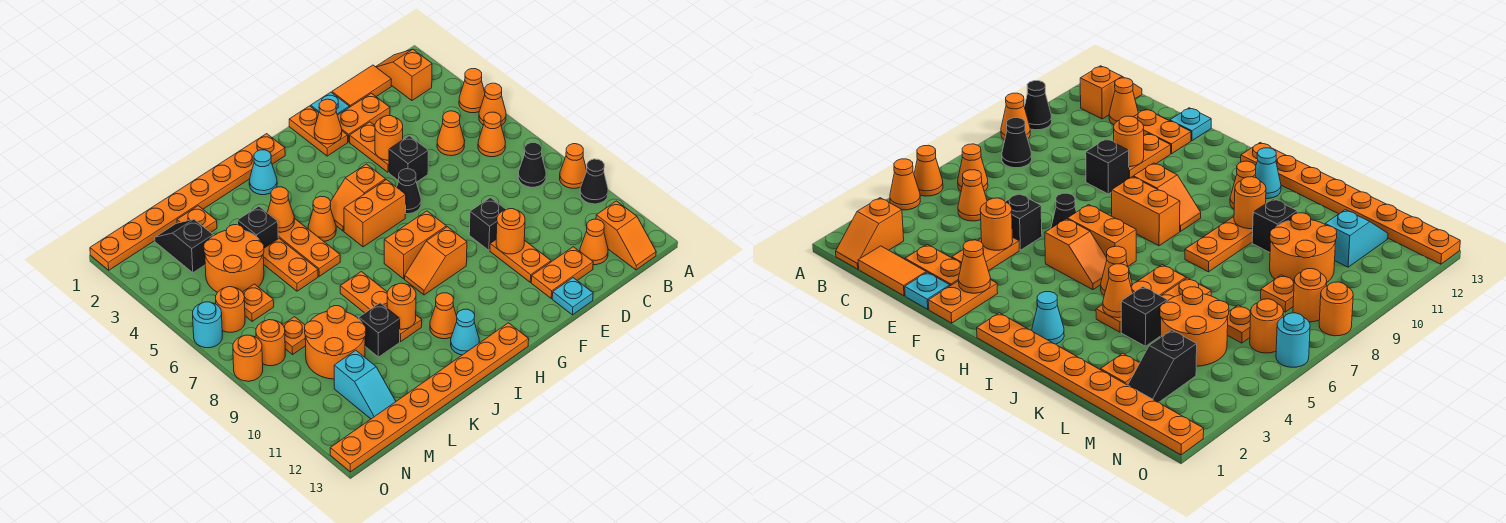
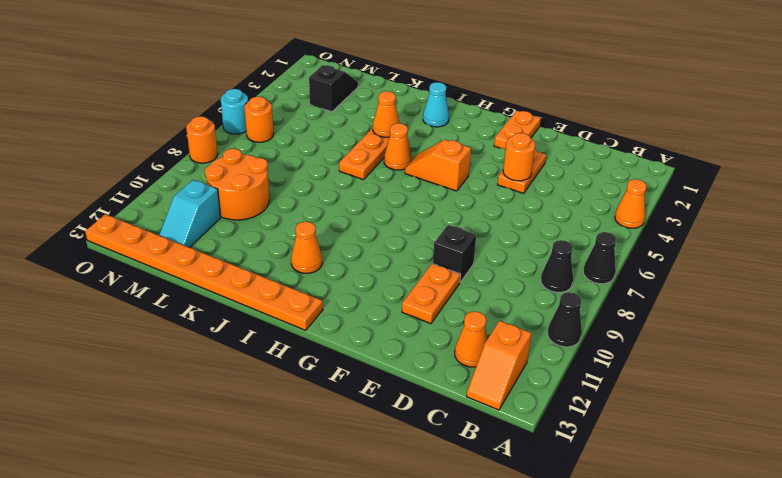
black cone A7 level 1 -> black cone F6 level 1
none -> orange cone A5 level 1
none -> orange cone A9 level 1
none -> orange slope B1:B2 level 1 top 2
none -> orange cone B6 level 1

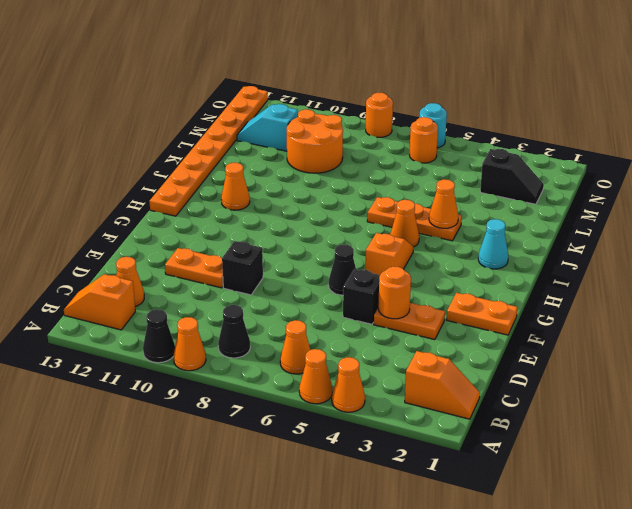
none -> orange tile C1:D1 level 1
none -> orange cone C5 level 1
none -> orange plate D2:E2 level 1
none -> orange plate D12:E12 level 1

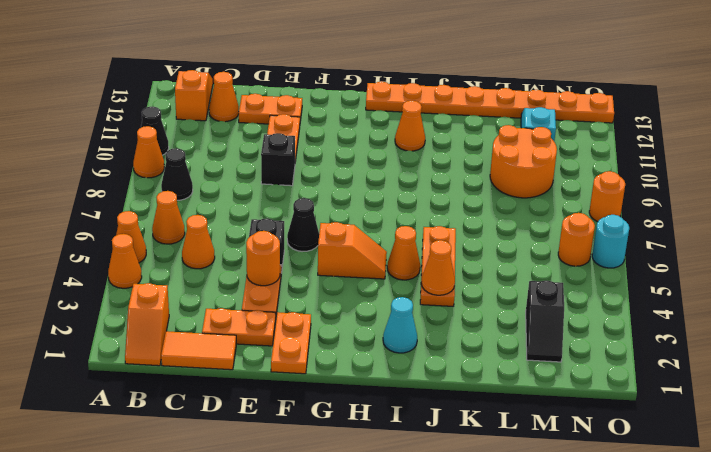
none -> cyan plate E1 level 1
none -> cyan plate E13 level 1
none -> orange brick G6:H6 level 1
none -> orange brick G8:H8 level 1

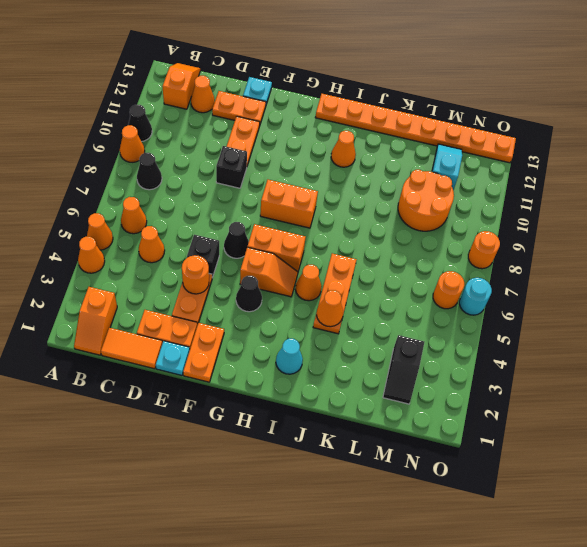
black cone G4 level 1 -> none
none -> orange slope G9:H9 level 1 top G
none -> orange plate H1:O1 level 1
none -> cyan cone I12 level 1
none -> orange plate J8:J10 level 1

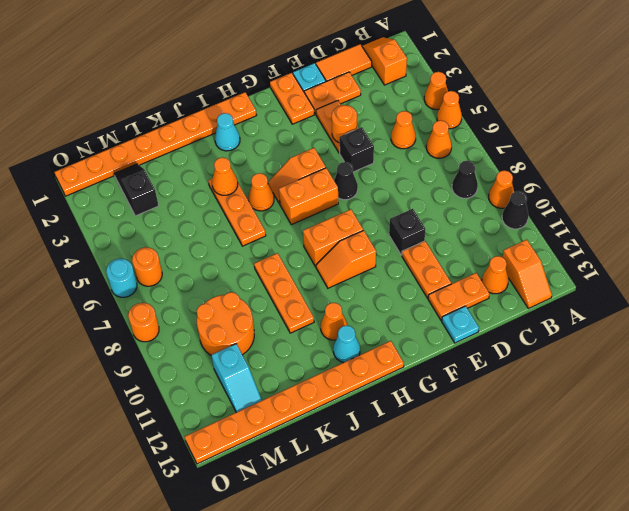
none -> black brick K4 level 1
none -> orange plate K5:K6 level 1
none -> black brick K10 level 1
none -> orange plate L2 level 1

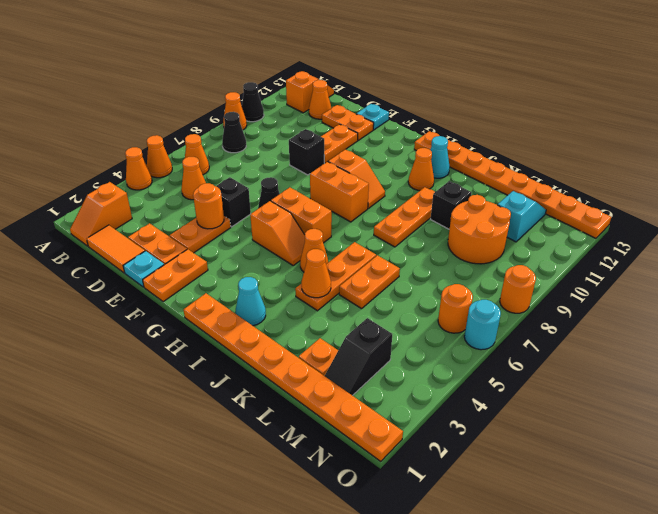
none -> black brick K4 level 1
none -> orange round brick L4:M5 level 1
none -> orange plate M6 level 1
none -> orange plate M8 level 1

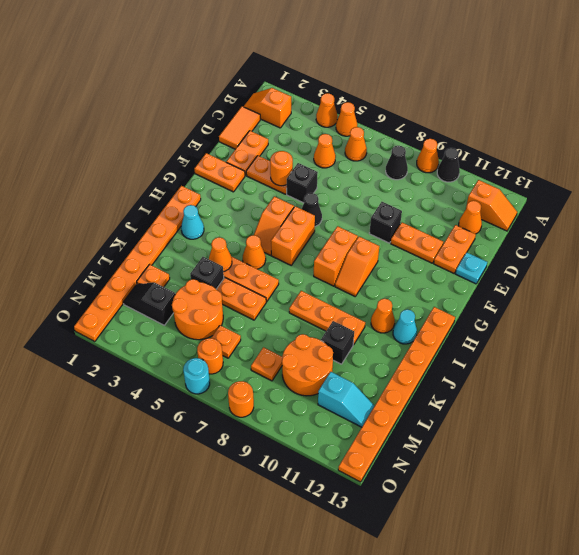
none -> cyan plate E1 level 1
none -> orange round brick N8 level 1
none -> orange round brick E10 level 2
none -> orange cone F2 level 2

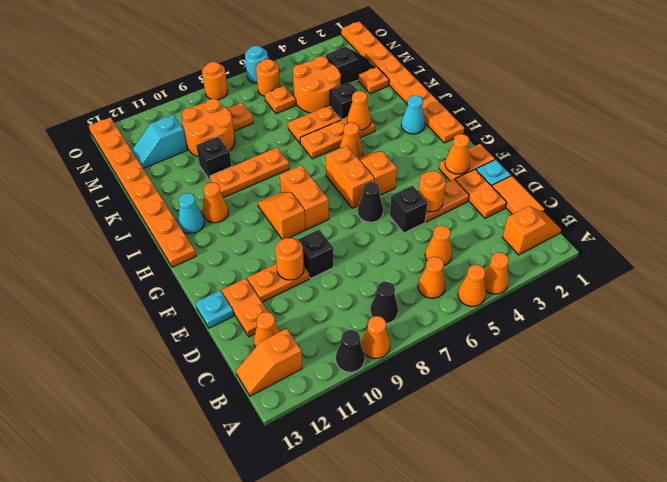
none -> orange round brick N8 level 1
none -> orange round brick J10 level 2

